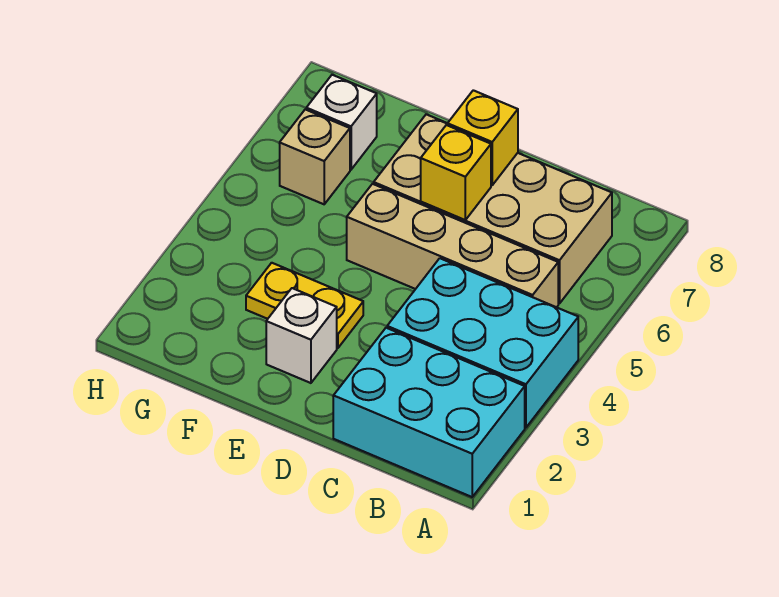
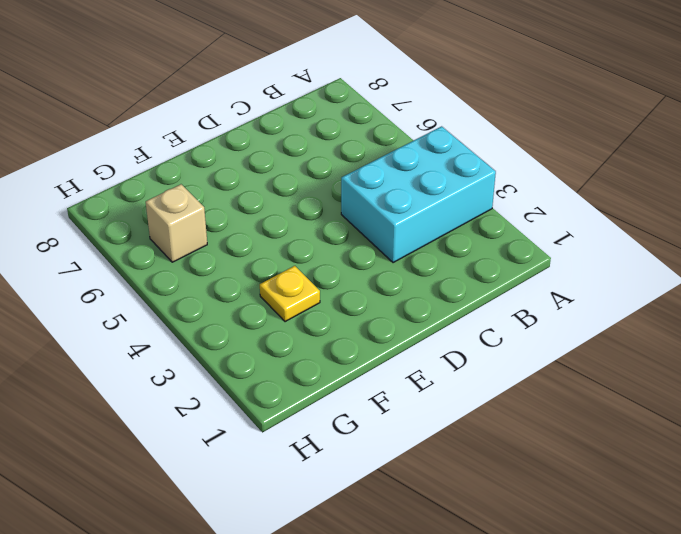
yellow plate F3 level 1 -> yellow plate E3:F3 level 1
none -> cyan brick A1:C2 level 1
none -> tan brick B5:E5 level 1

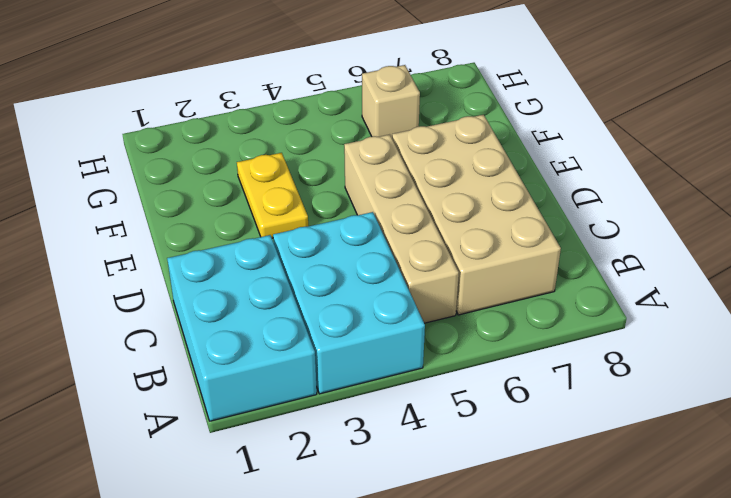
none -> white brick E2 level 1
none -> white brick G7 level 1

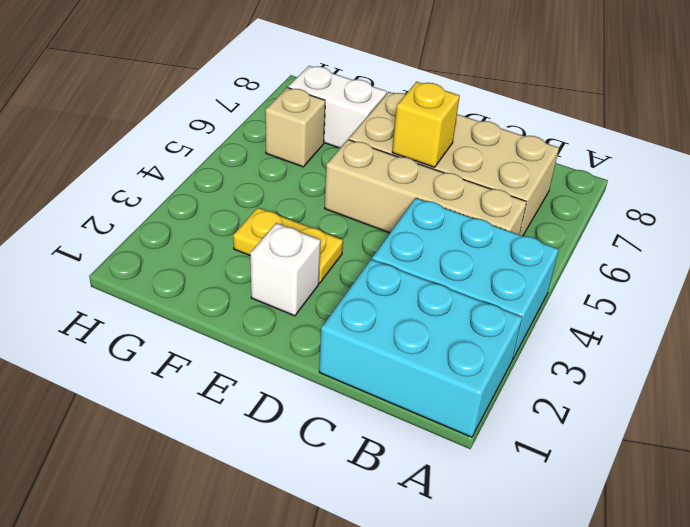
white brick F7:G7 level 1 -> white brick G7 level 1
none -> yellow brick D7 level 2

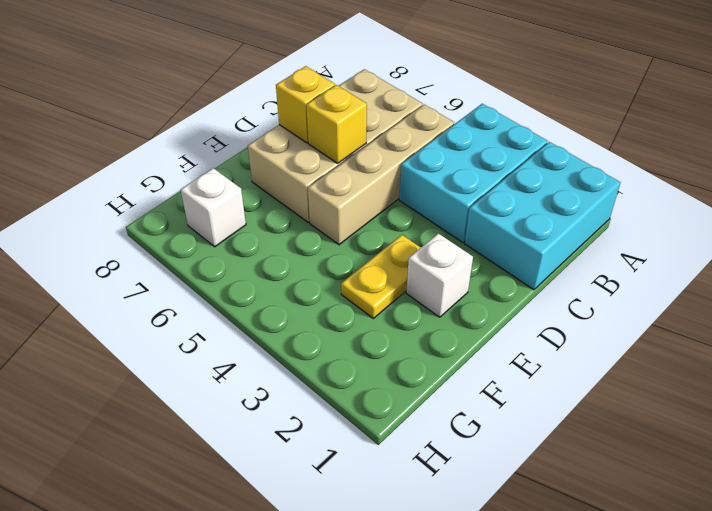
none -> tan brick G6 level 1

